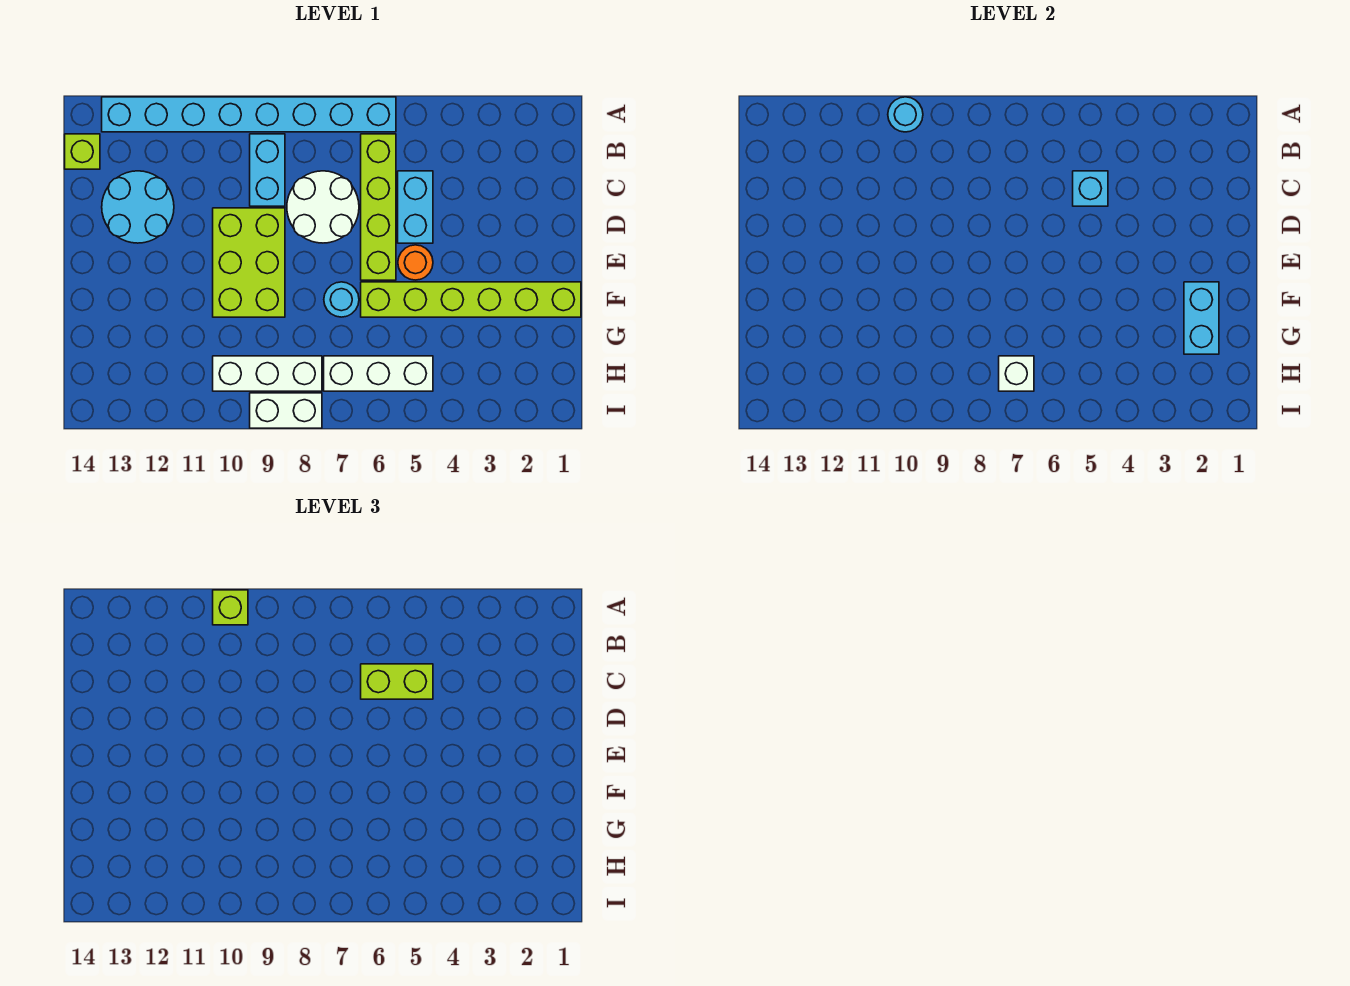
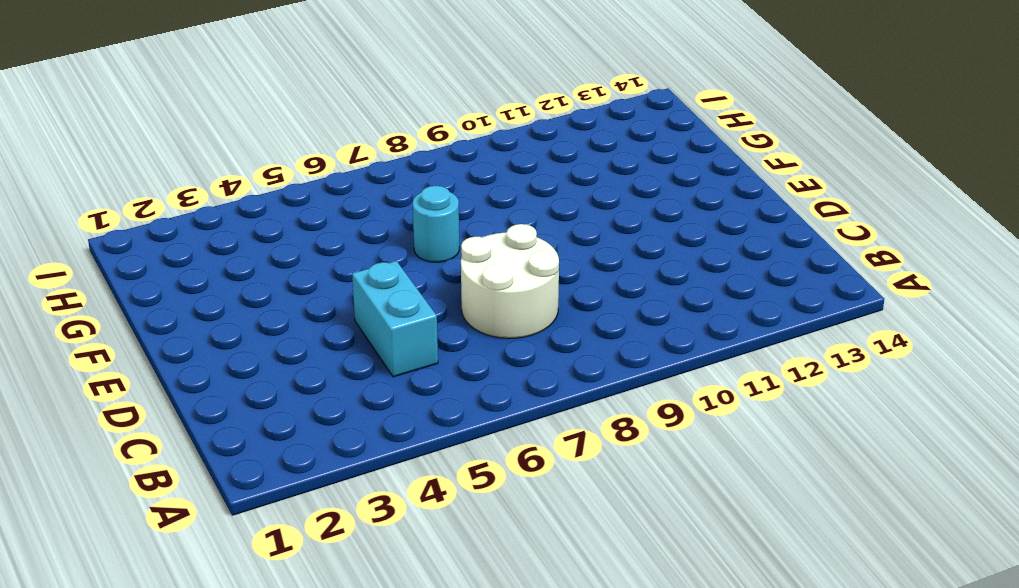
none -> cyan brick A6:A13 level 1
none -> lime brick B6:E6 level 1
none -> cyan brick B9:C9 level 1

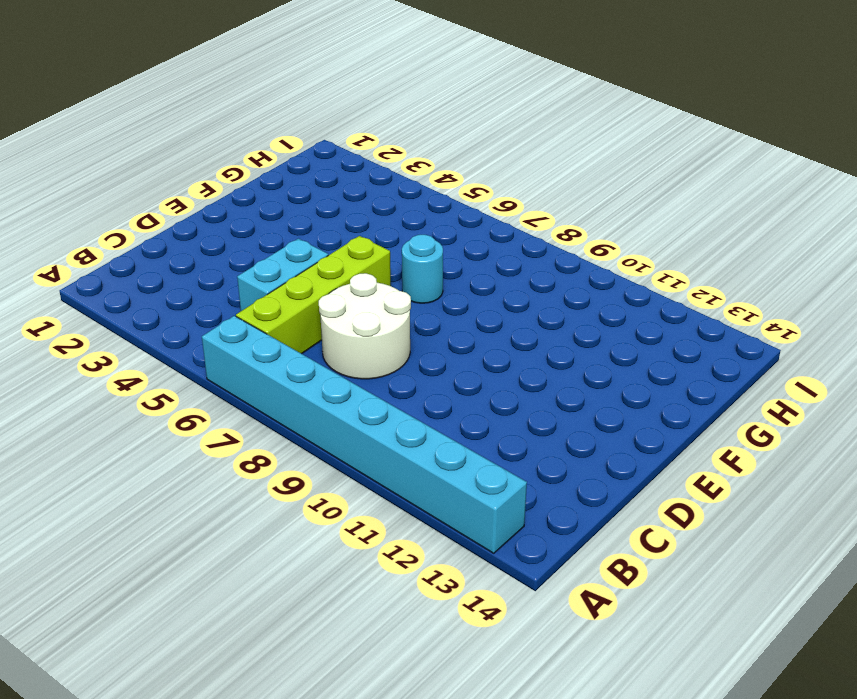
none -> cyan brick B9:C9 level 1
none -> lime brick B14 level 1
none -> cyan round brick C12:D13 level 1

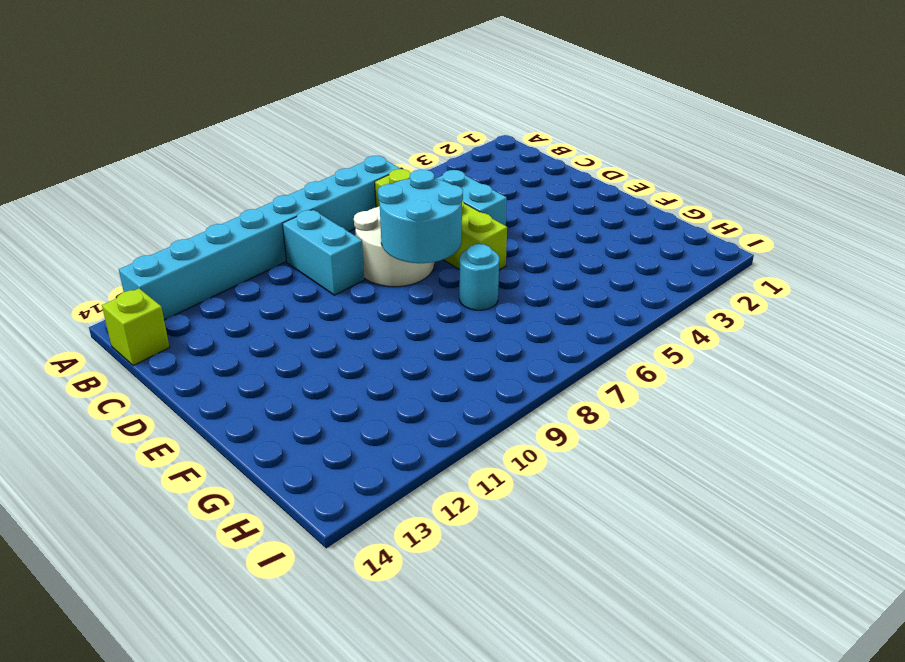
cyan round brick D7:E8 level 2 -> cyan round brick C12:D13 level 1
none -> lime brick D9:F10 level 1
none -> orange round brick E5 level 1
none -> lime brick F1:F6 level 1

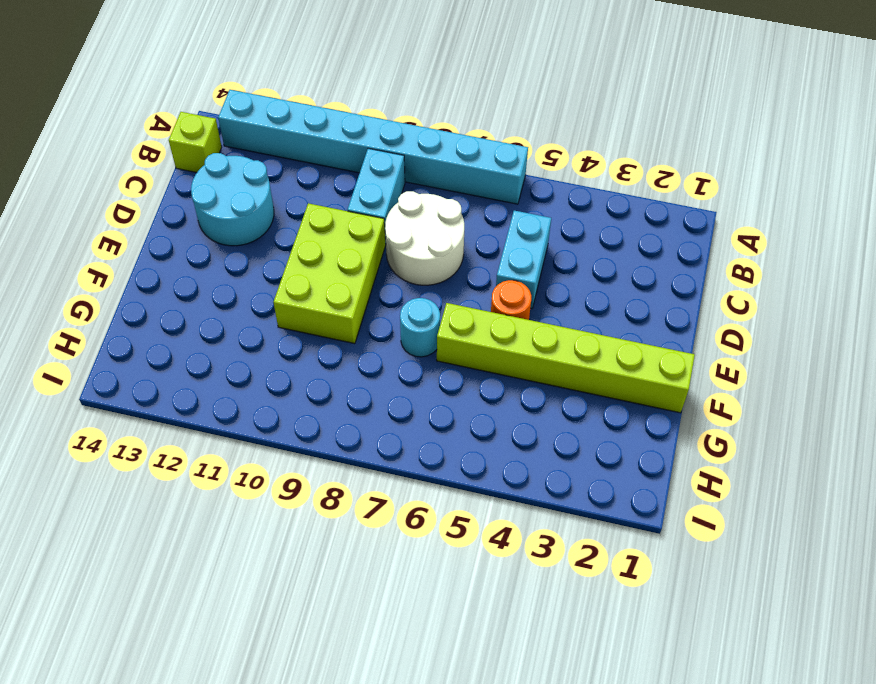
none -> lime brick B6:E6 level 1
none -> white brick H5:H7 level 1
none -> white brick H8:H10 level 1

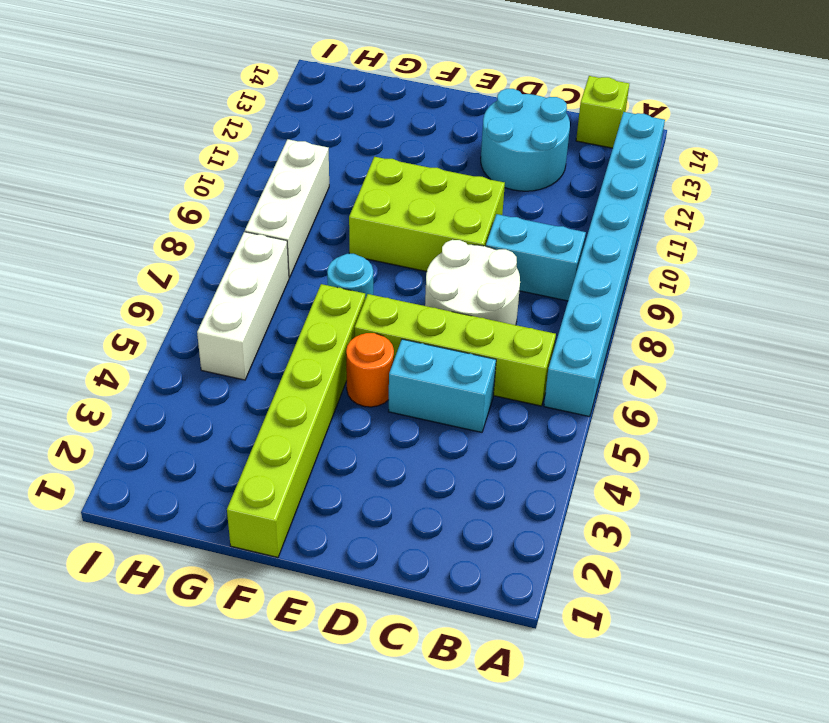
none -> white brick I8:I9 level 1
none -> cyan round brick A10 level 2
none -> cyan brick C5 level 2

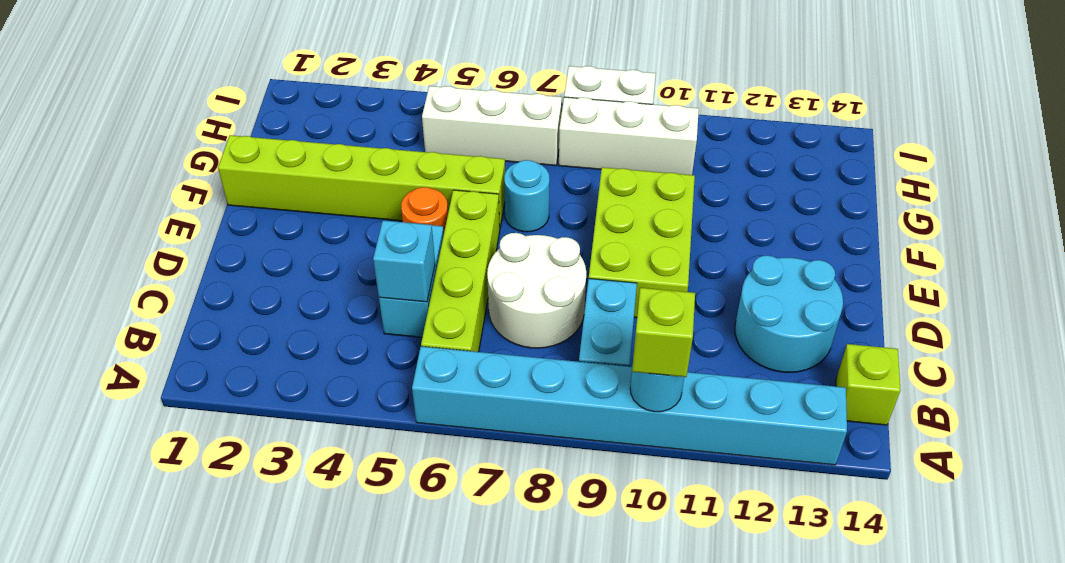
none -> cyan brick F2:G2 level 2
none -> white brick H7 level 2
none -> lime brick C5:C6 level 3

